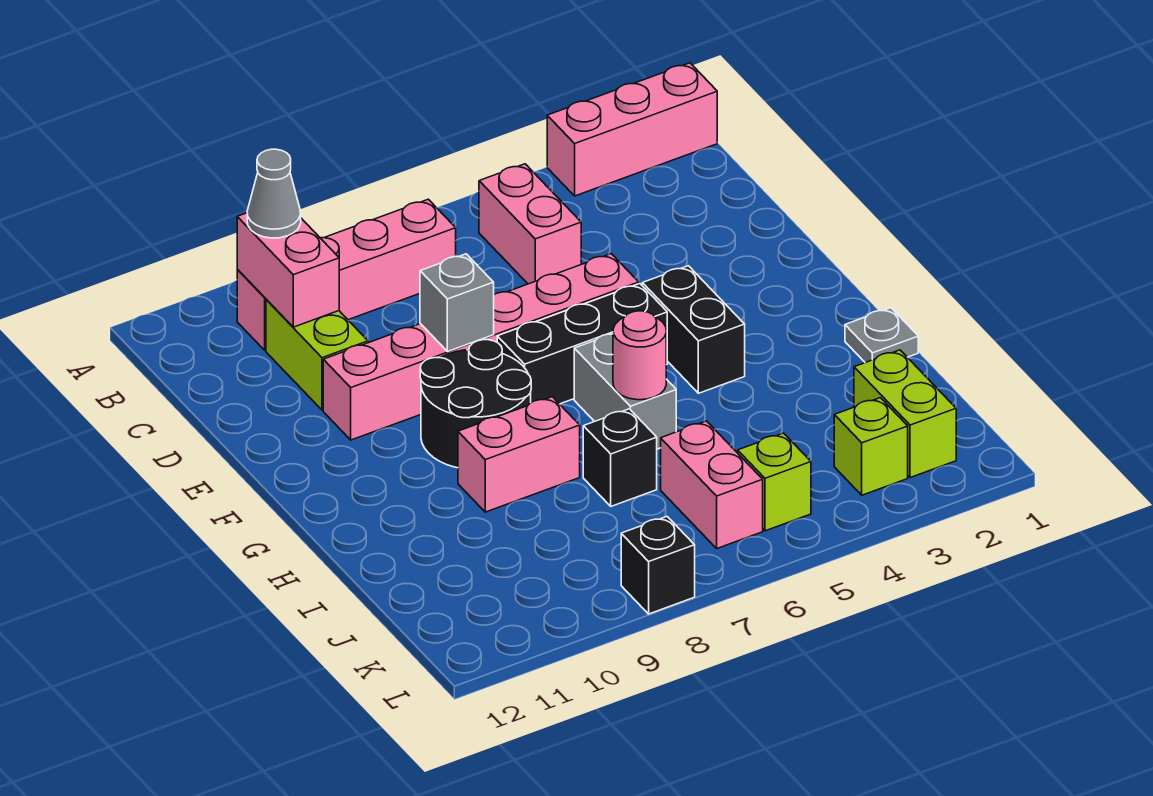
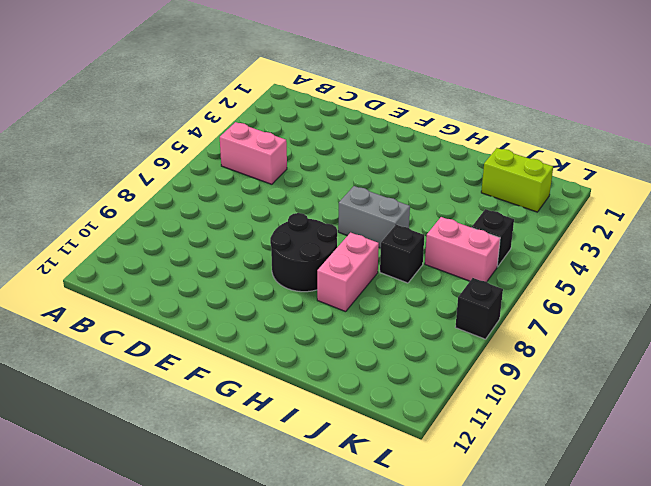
black brick K5 level 1 -> lime brick K5 level 1
none -> pink brick A1:A3 level 1
none -> pink brick B7:B10 level 1
none -> lime brick C10:D10 level 1

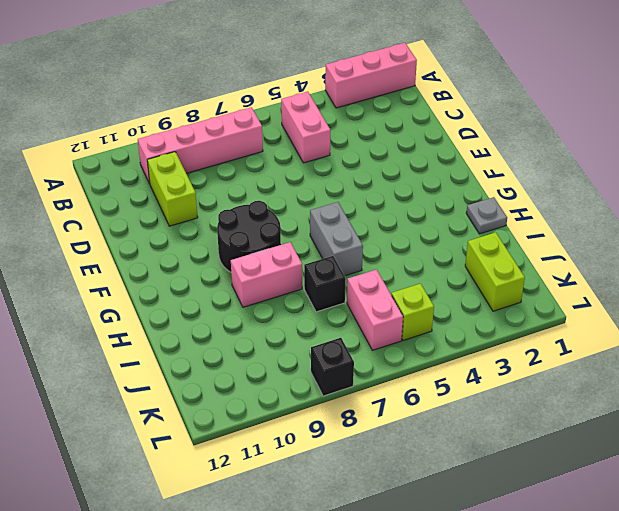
none -> pink brick E5:E10 level 1
none -> black brick F4:G4 level 1
none -> black brick F5:F7 level 1

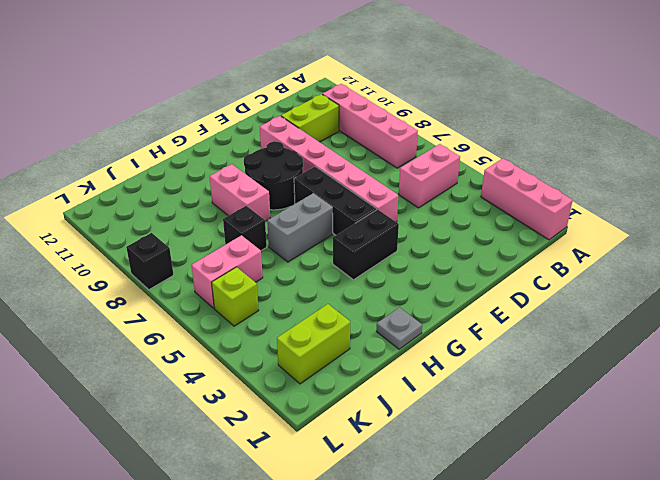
none -> lime brick K3 level 1
none -> pink brick B10:C10 level 2
none -> grey brick E8 level 2

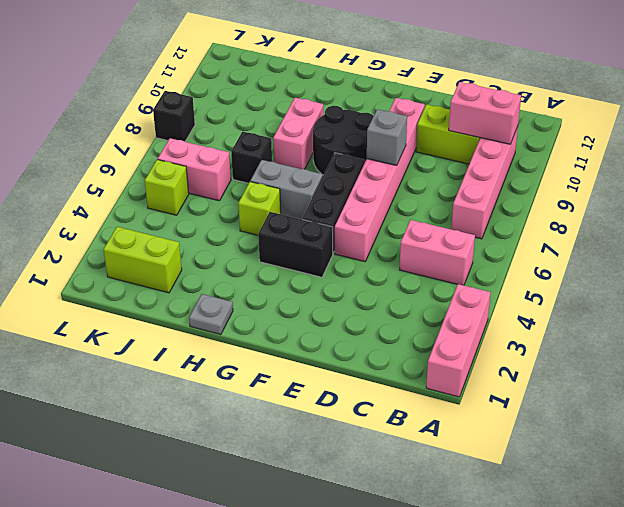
lime brick H5 level 1 -> lime brick K3 level 1
none -> pink round brick H6 level 2
none -> grey cone B10 level 3

